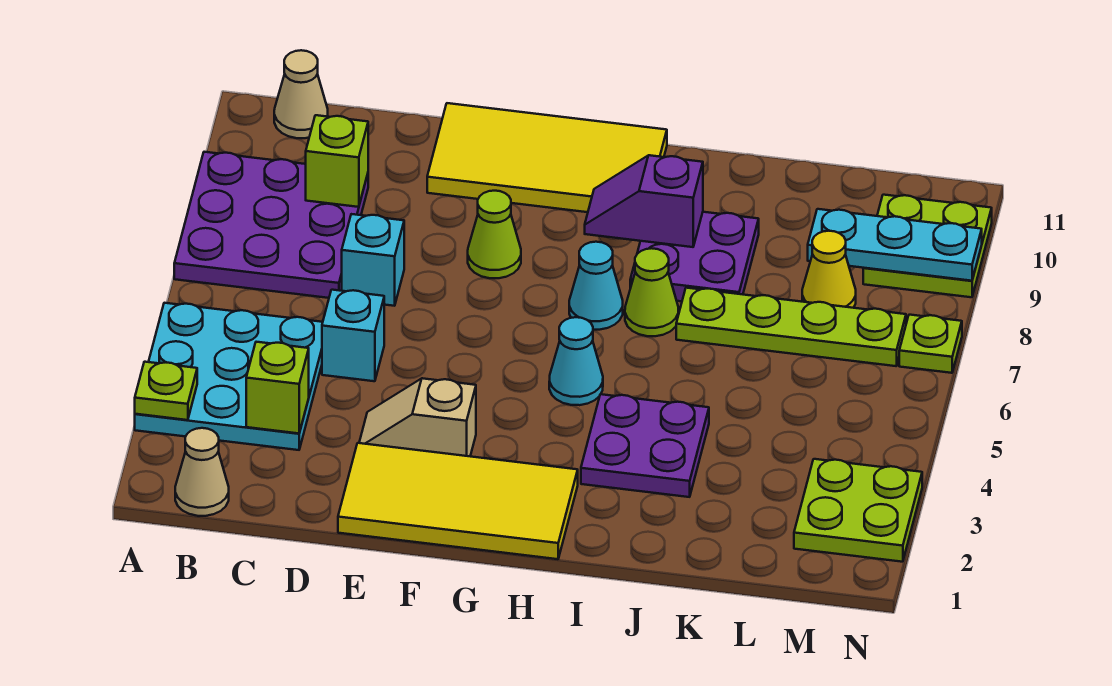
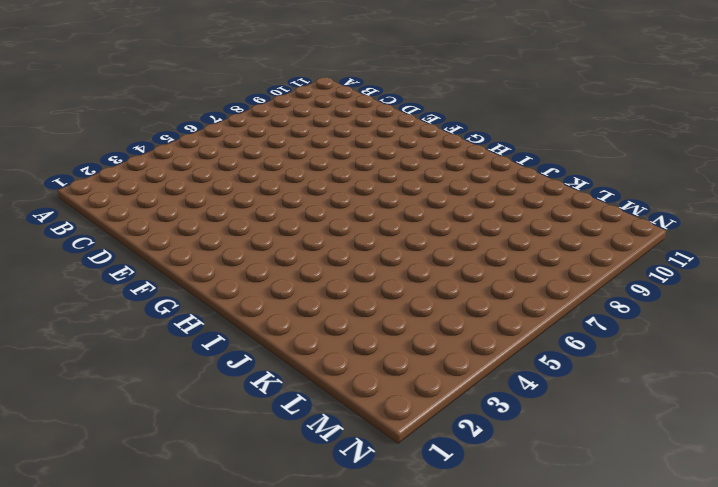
none -> cyan plate A3:C5 level 1
none -> purple plate A7:C9 level 1
none -> tan cone B1 level 1

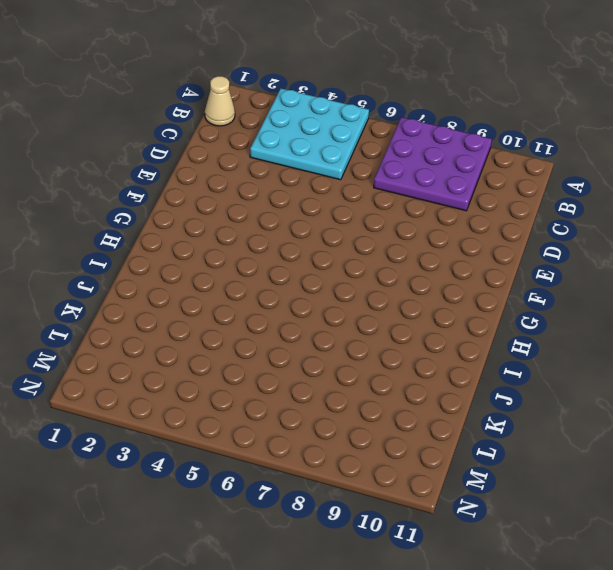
none -> tan cone B11 level 1
none -> cyan brick D5 level 1
none -> cyan brick D7 level 1

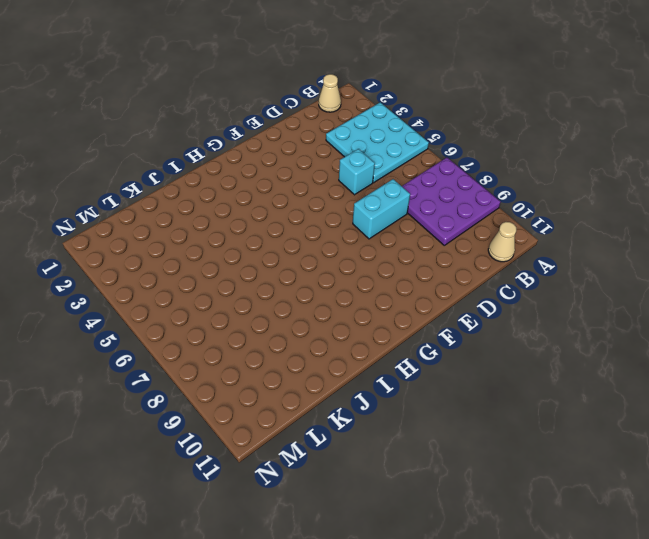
cyan brick D7:E7 level 1 -> cyan brick D7 level 1
none -> yellow tile E1:H2 level 1
none -> tan slope E3:F3 level 1 top F
none -> yellow tile E10:H11 level 1

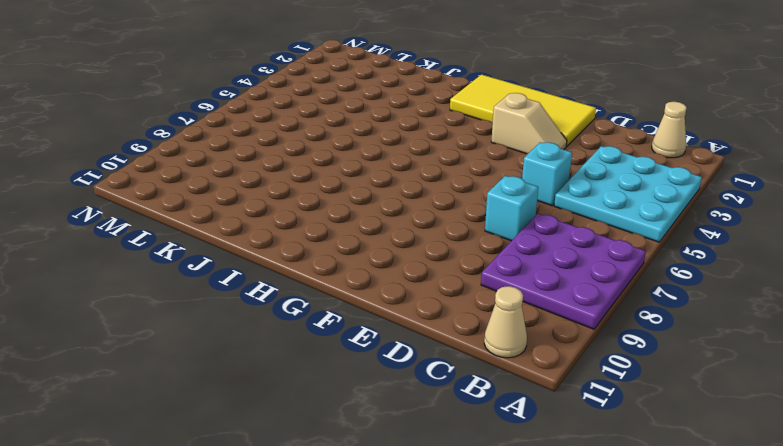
none -> yellow tile E10:H11 level 1
none -> lime cone F8 level 1
none -> cyan cone H5 level 1

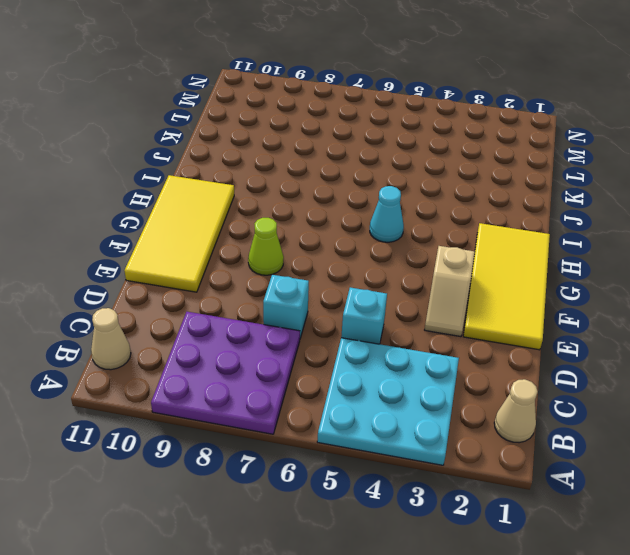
none -> cyan cone H7 level 1
none -> purple plate I3:J4 level 1
none -> lime cone I7 level 1

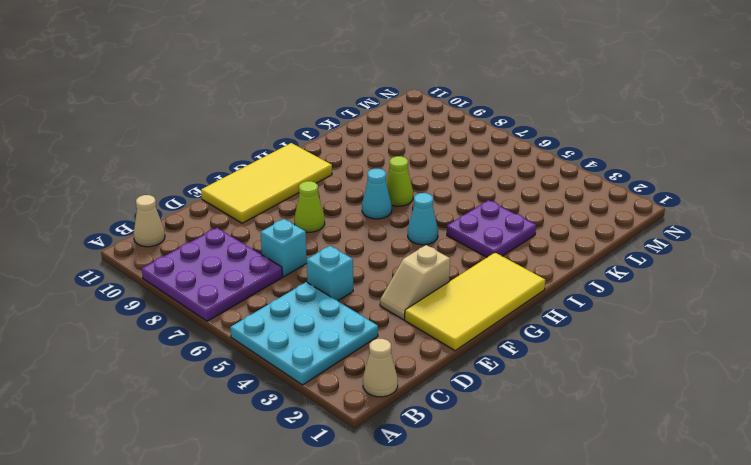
none -> purple plate I8:J9 level 1
none -> lime plate J7:M7 level 1
none -> yellow cone L8 level 1

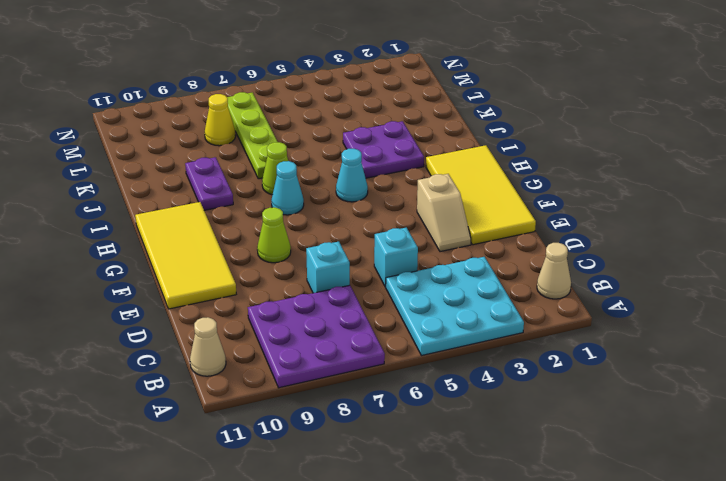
purple plate I9:J9 level 1 -> purple plate I8:J9 level 1
none -> lime plate M2:N3 level 1
none -> lime plate M9:N10 level 1
none -> lime plate N7 level 1

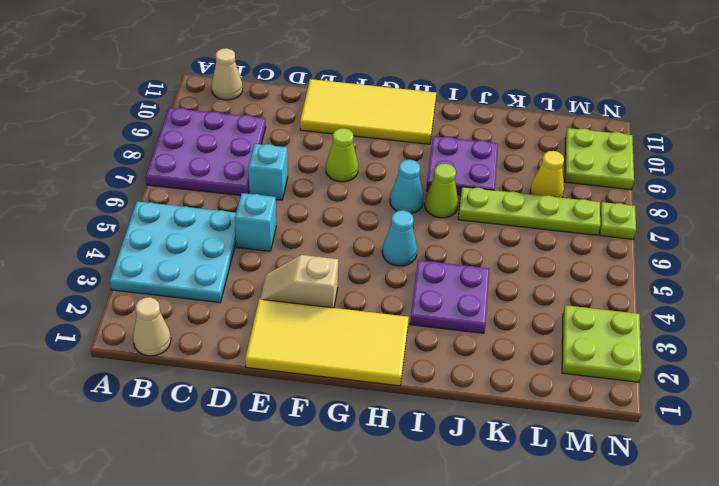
none -> lime plate A3 level 2
none -> lime brick C3 level 2
none -> lime brick C9 level 2

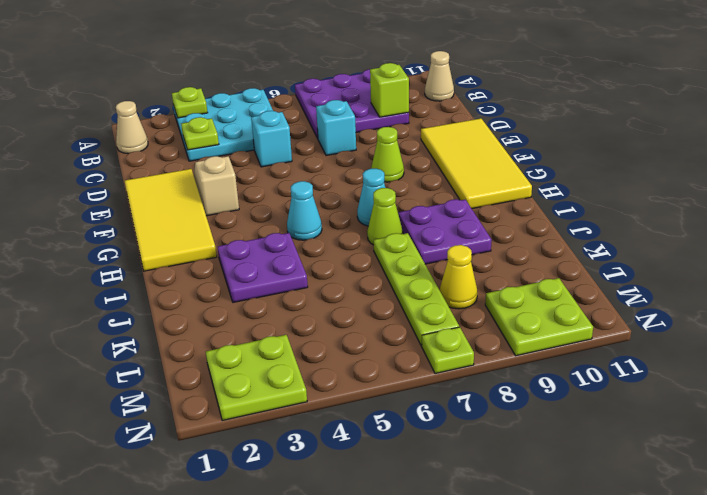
lime plate C3 level 2 -> lime brick C3 level 2
none -> purple slope H9:I9 level 2 top I
none -> cyan plate L9:N9 level 2

